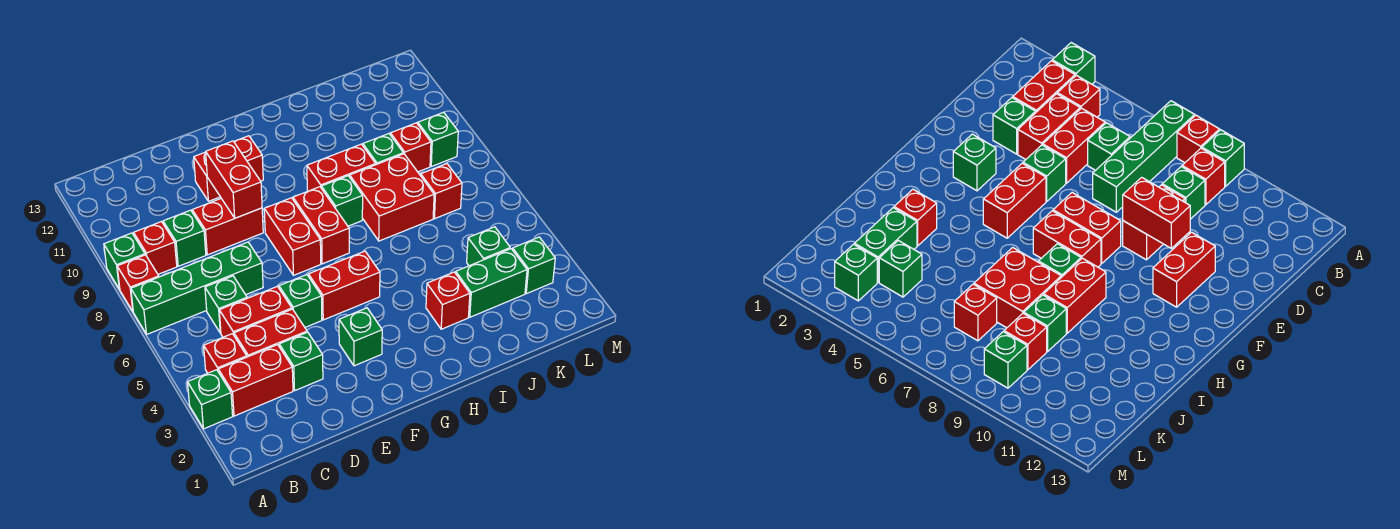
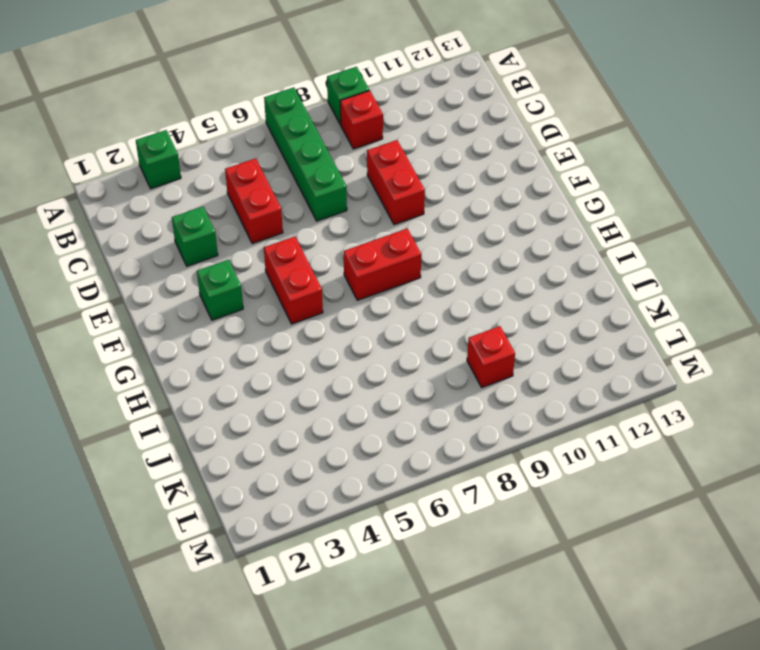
none -> red brick A8 level 1
none -> red brick B3:C3 level 1
none -> red brick B4 level 1
none -> red brick C4:D4 level 1

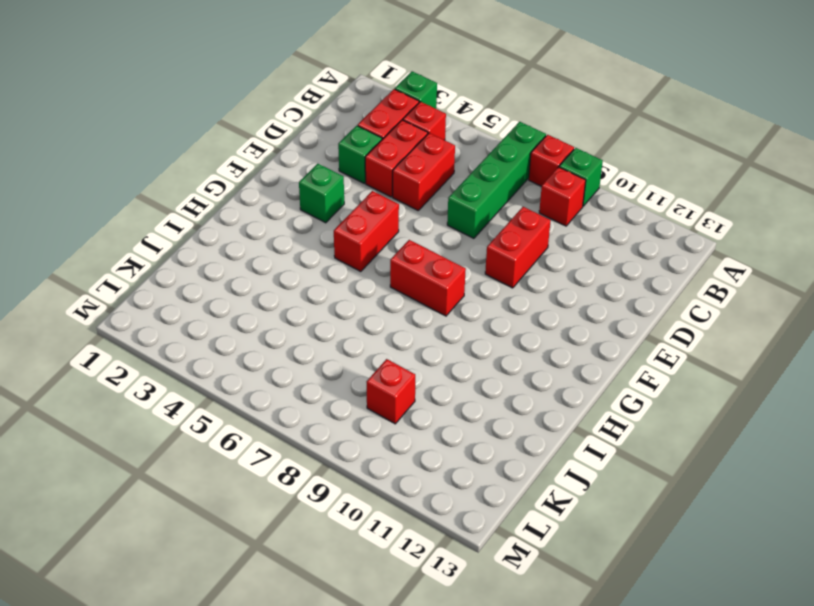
none -> green brick C6 level 1
none -> green brick C9 level 1
none -> green brick E5 level 1
none -> red brick E11:F11 level 1

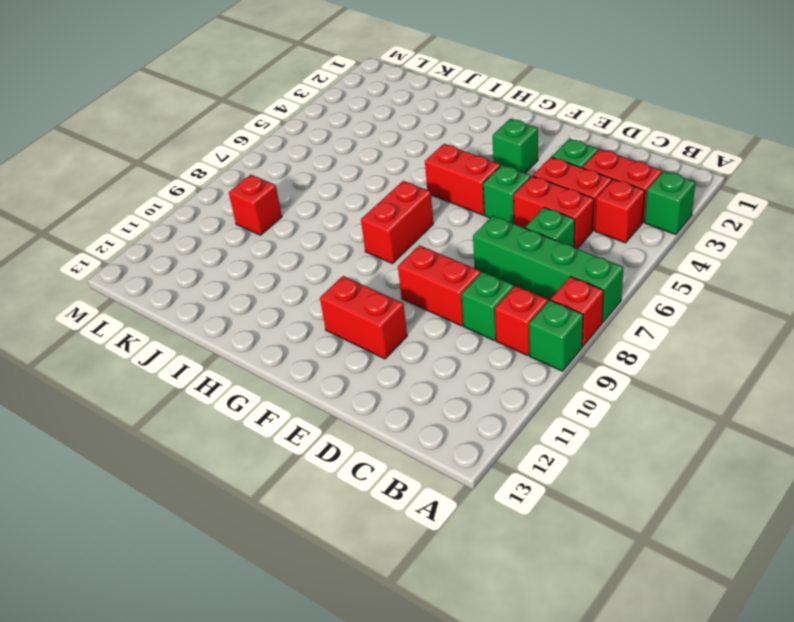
none -> red brick F7:F8 level 1
none -> green brick H8 level 1
none -> red brick H9:I9 level 1
none -> red brick I3 level 1

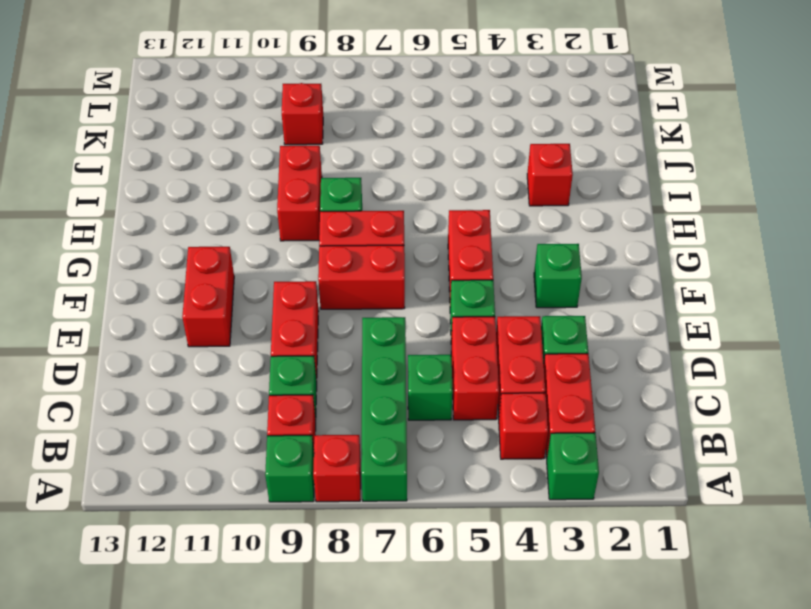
none -> red brick I7:J8 level 1
none -> green brick J3:K3 level 1
none -> green brick J9 level 1
none -> green brick K4 level 1

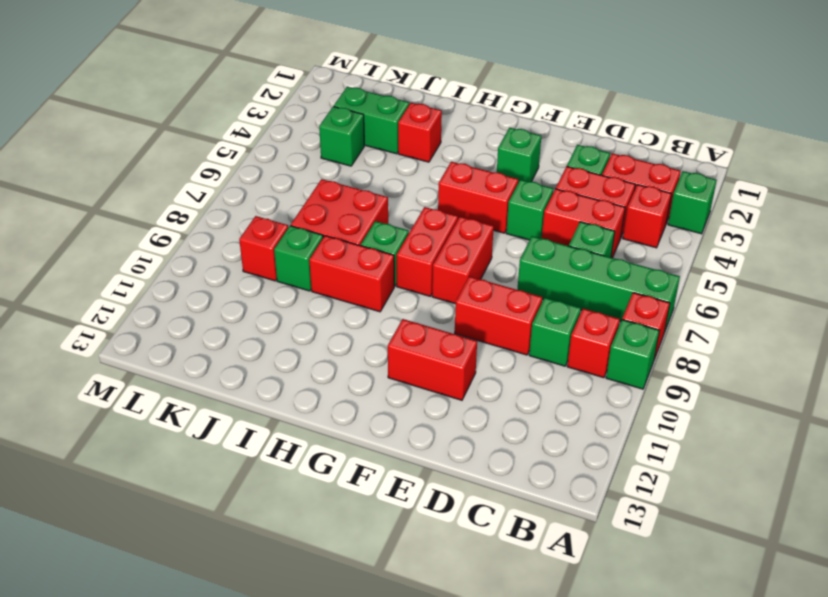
none -> red brick K7 level 1
none -> green brick L3 level 1
none -> green brick L9 level 1
none -> red brick E9:E10 level 2

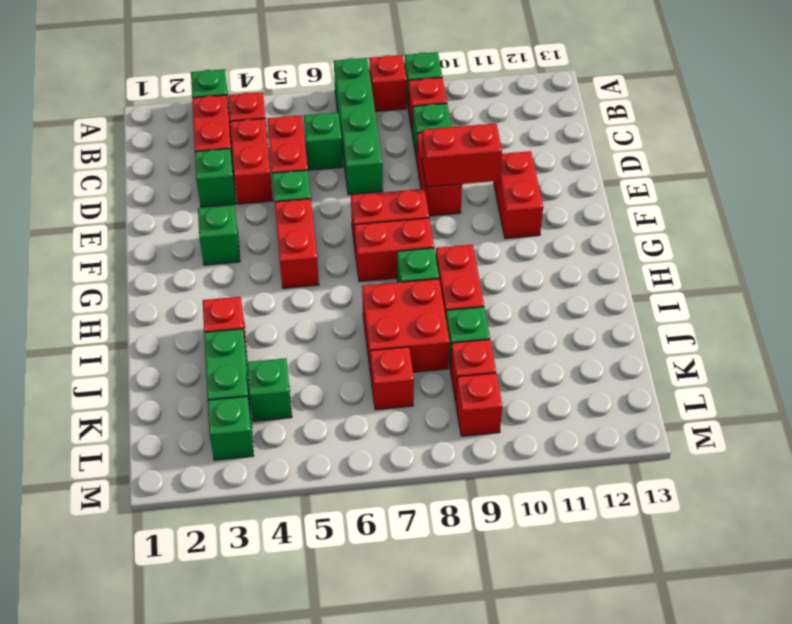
red brick L9 level 1 -> green brick L9 level 1

